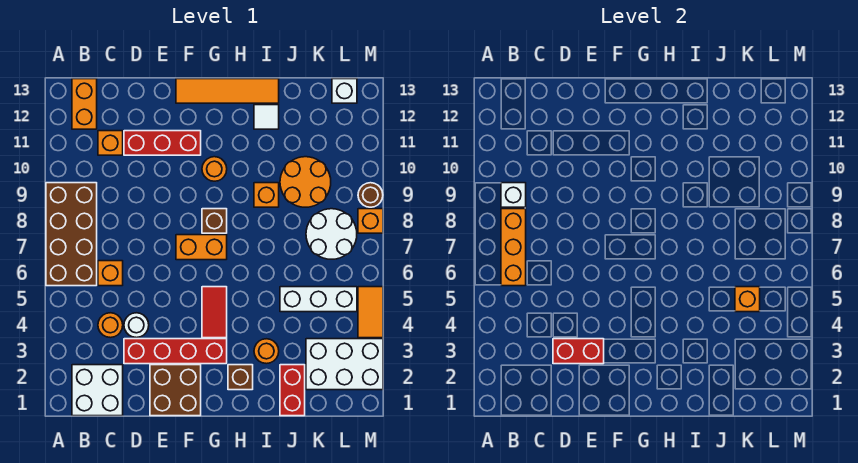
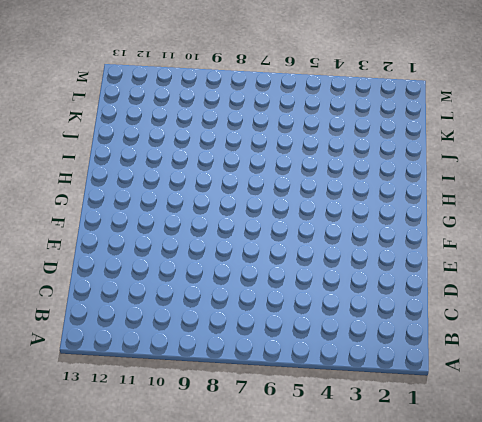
none -> brown brick A6:B9 level 1
none -> white brick B1:C2 level 1
none -> orange brick B12:B13 level 1
none -> orange round brick C4 level 1

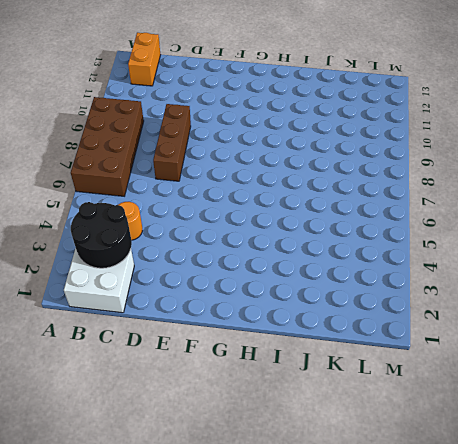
black round brick B2:C3 level 2 -> none
brown brick D7:D9 level 1 -> none
none -> orange brick C6 level 1
none -> orange brick C11 level 1
none -> red brick D3:G3 level 1
none -> white round brick D4 level 1

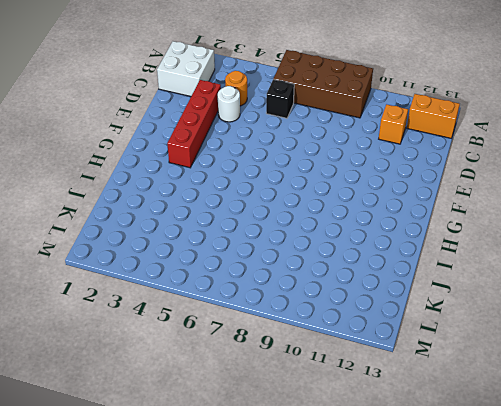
black brick C6 level 1 -> orange brick C6 level 1
none -> red brick D11:F11 level 1
none -> brown brick E1:F2 level 1
none -> orange brick F7:G7 level 1
none -> orange tile F13:I13 level 1

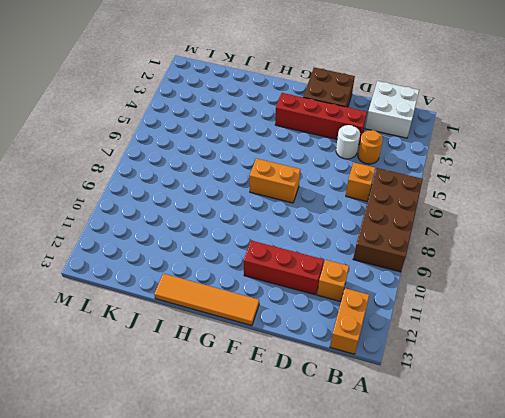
none -> red tile G4:G5 level 1
none -> brown brick G8 level 1
none -> orange round brick G10 level 1
none -> brown brick H2 level 1

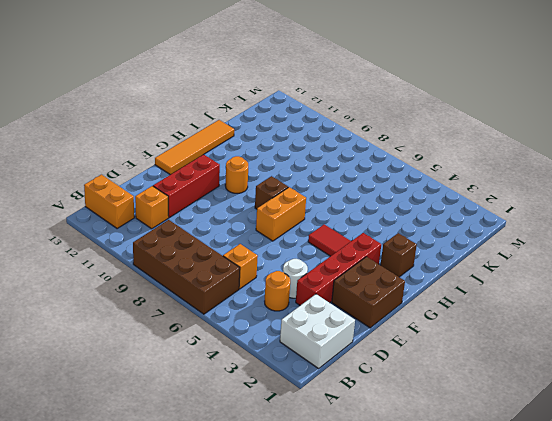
none -> orange round brick I3 level 1
none -> orange brick I9 level 1
none -> white tile I12 level 1
none -> red brick J1:J2 level 1

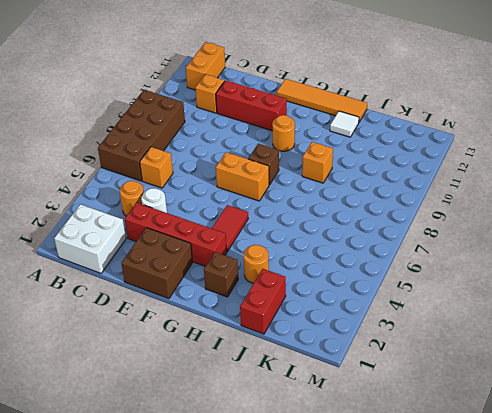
none -> white brick J5:L5 level 1
none -> orange round brick J9:K10 level 1
none -> white brick K2:M3 level 1
none -> white round brick K7:L8 level 1

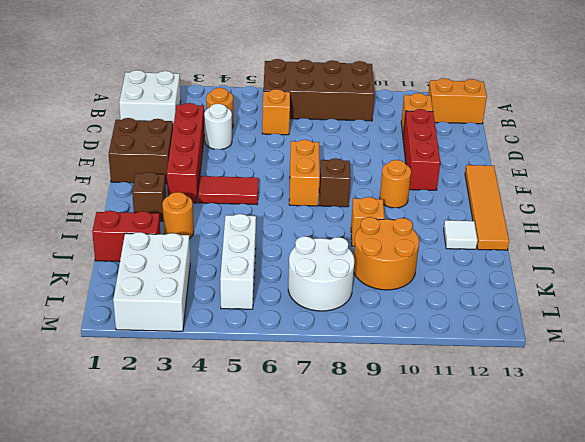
none -> white brick L13 level 1
none -> orange tile M4:M5 level 1
none -> orange brick M8 level 1
none -> brown round brick M9 level 1

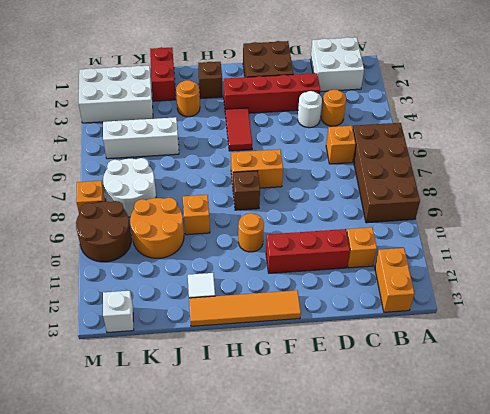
brown round brick L9:M10 level 1 -> brown round brick M9 level 1
none -> orange tile M4:M5 level 1
none -> orange brick B6:B8 level 2
none -> white brick B9 level 2
none -> red brick D3:E3 level 2

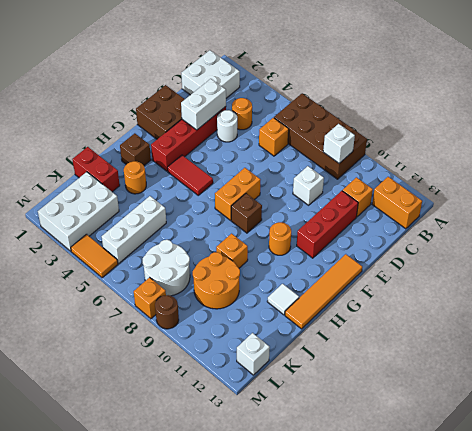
white brick D3:E3 level 2 -> red brick D3:E3 level 2
white brick D9 level 1 -> none
none -> orange brick B6:B8 level 2
none -> orange brick K5 level 2

